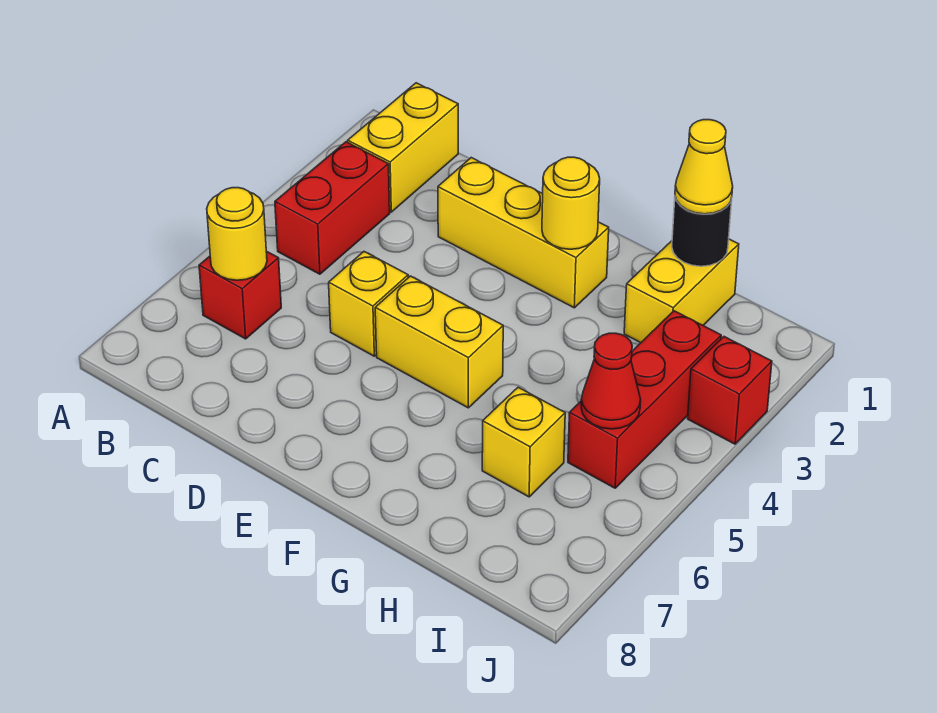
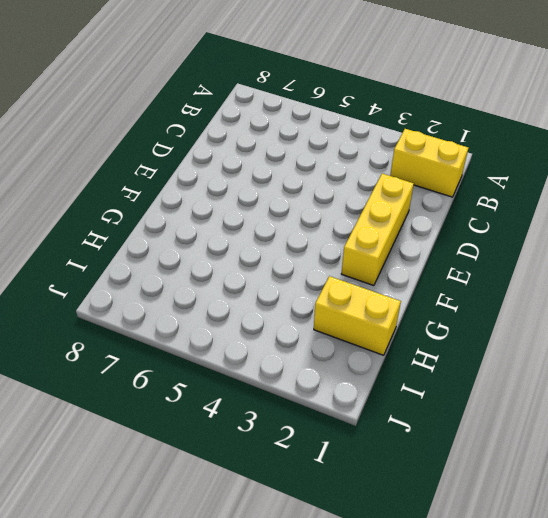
none -> red brick B3:B4 level 1
none -> red brick B6 level 1
none -> yellow brick D5 level 1

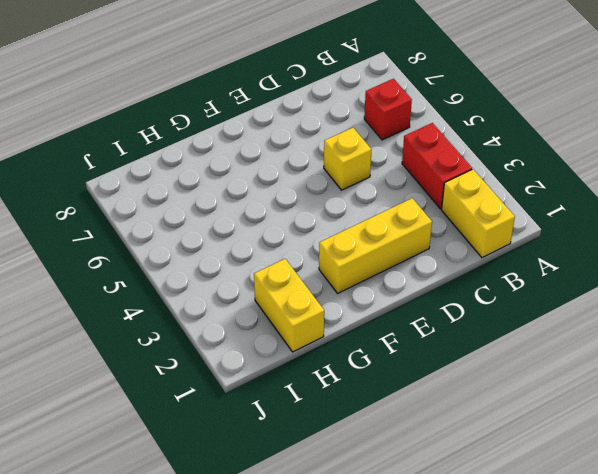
none -> yellow brick E5:F5 level 1
none -> yellow brick H6 level 1
none -> red brick I3:I5 level 1

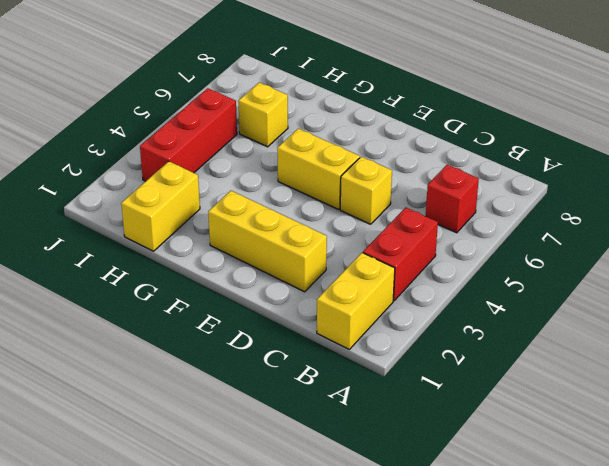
none -> red brick J3 level 1
none -> yellow round brick B6 level 2
none -> yellow round brick F2 level 2

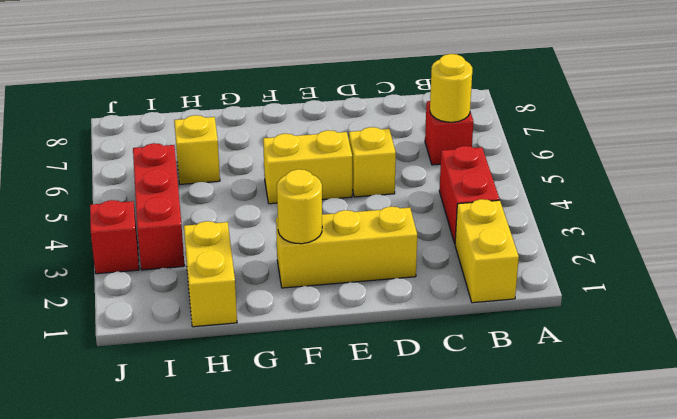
none -> black round brick H1 level 2
none -> red cone I5 level 2
none -> yellow cone H1 level 3

